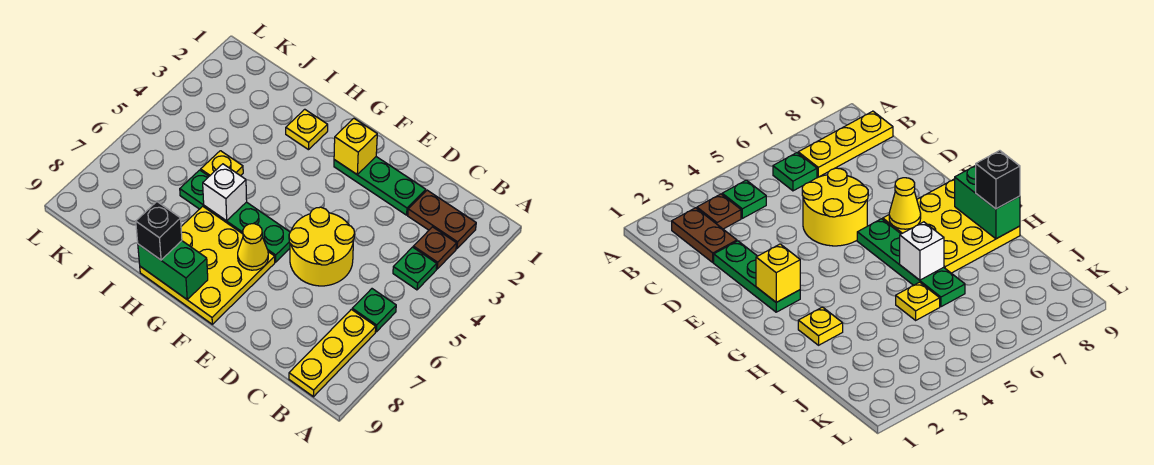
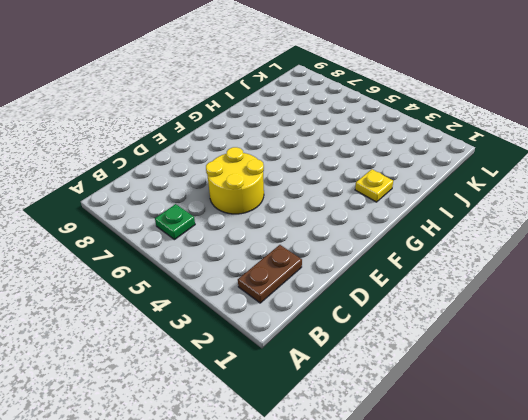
none -> brown plate B3 level 1
none -> green plate B4 level 1
none -> yellow plate B7:B9 level 1

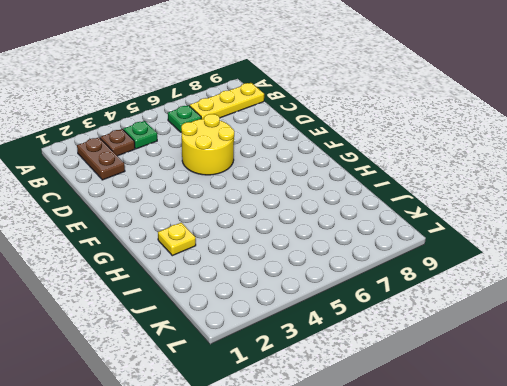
none -> green plate D2:F2 level 1
none -> green plate F6:I6 level 1
none -> yellow plate F7:H9 level 1

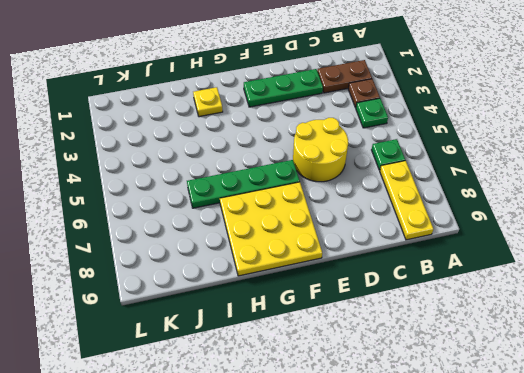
none -> yellow plate I5 level 1
none -> yellow brick F2 level 2
none -> yellow cone F7 level 2

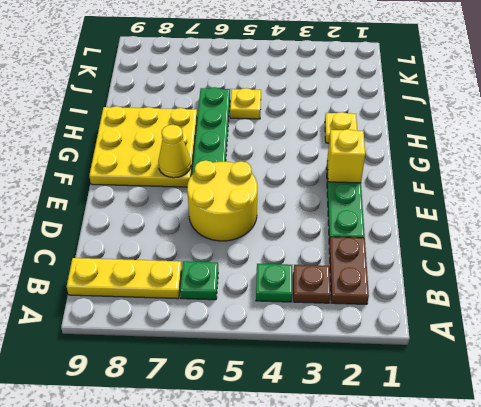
none -> green brick G9:H9 level 2
none -> white brick H6 level 2
none -> black brick H9 level 3

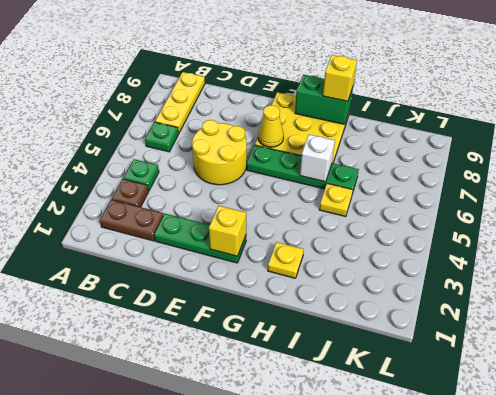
yellow brick H9 level 3 -> black brick H9 level 3

